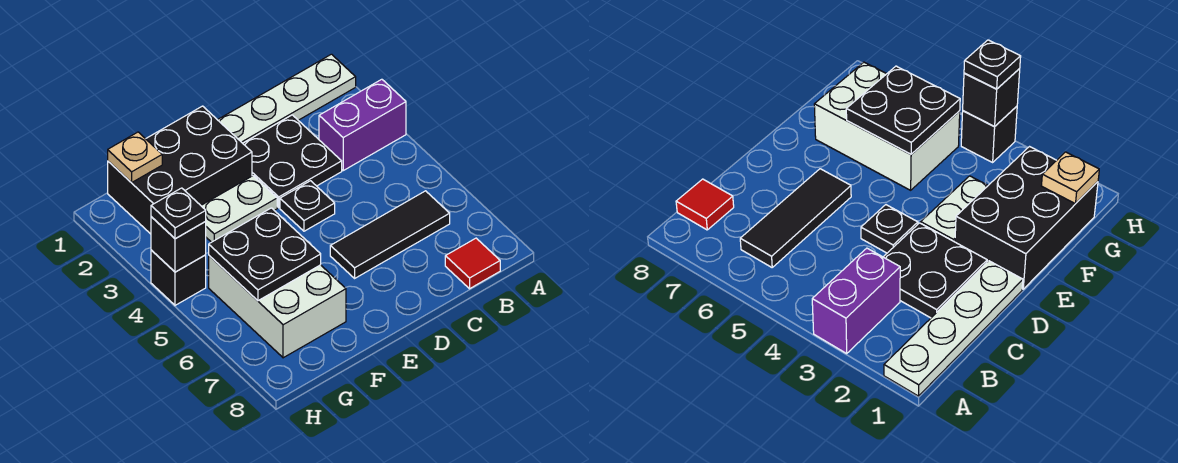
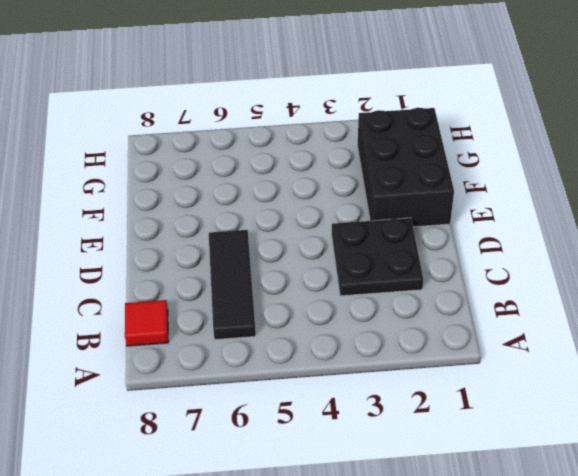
none -> white plate A1:D1 level 1
none -> purple brick A3:B3 level 1
none -> black plate D4 level 1

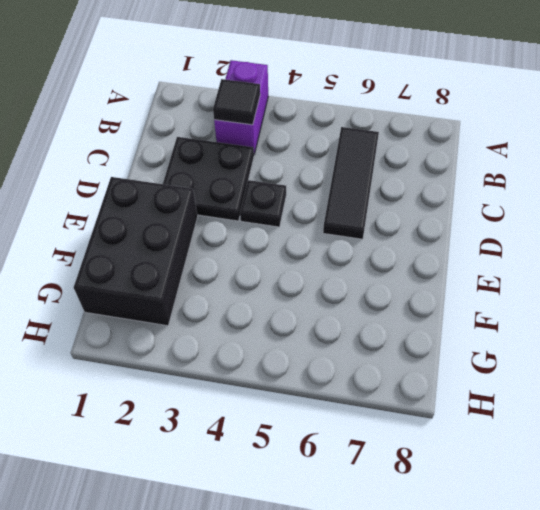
black tile B3 level 2 -> none
none -> white plate A1:D1 level 1
none -> red tile B8 level 1
none -> white plate E3:F3 level 1

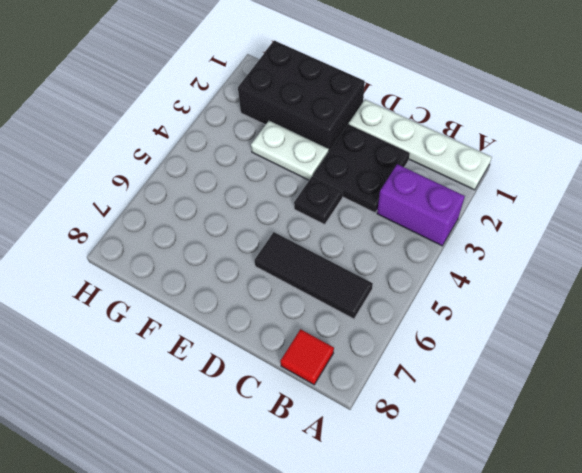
none -> white brick F5:G7 level 1
none -> black brick H4 level 1
none -> black plate F5:G6 level 2

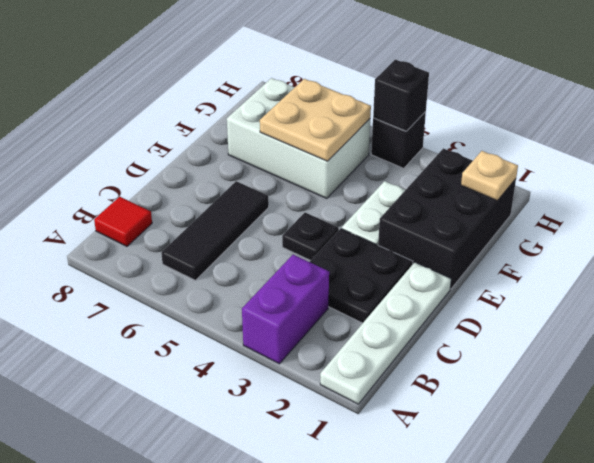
tan plate F5:G6 level 2 -> black plate F5:G6 level 2
none -> black plate H4 level 3

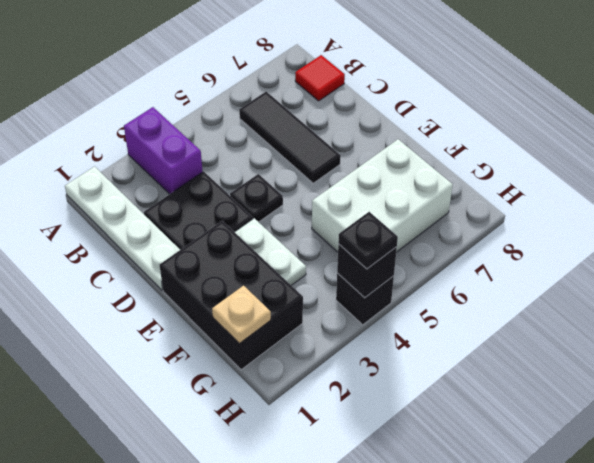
none -> black plate F5:G6 level 2

